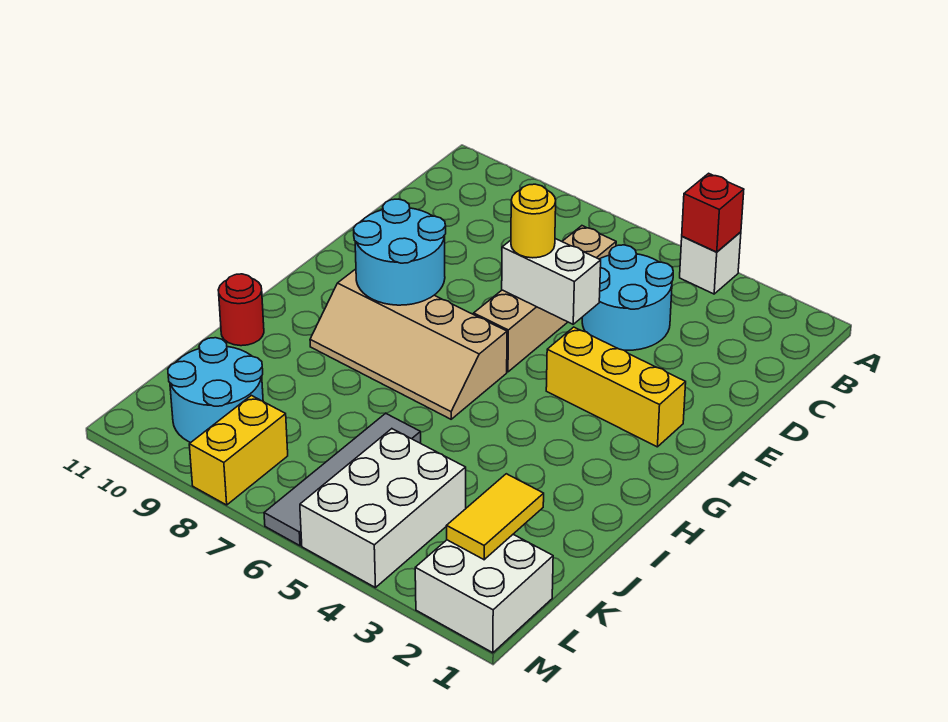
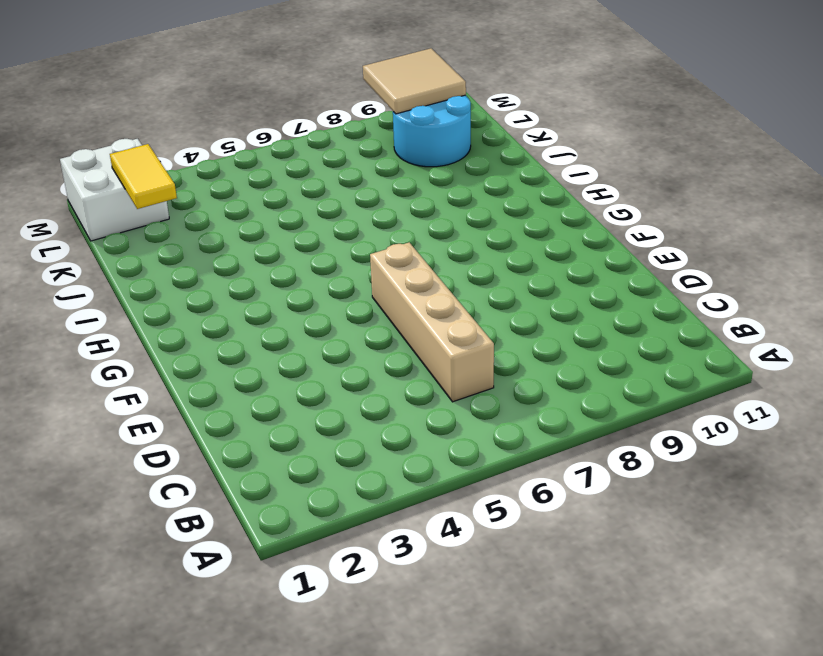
tan tile L9:M10 level 2 -> none
none -> white brick A4 level 1
none -> cyan round brick C4:D5 level 1
none -> yellow brick F2:F4 level 1

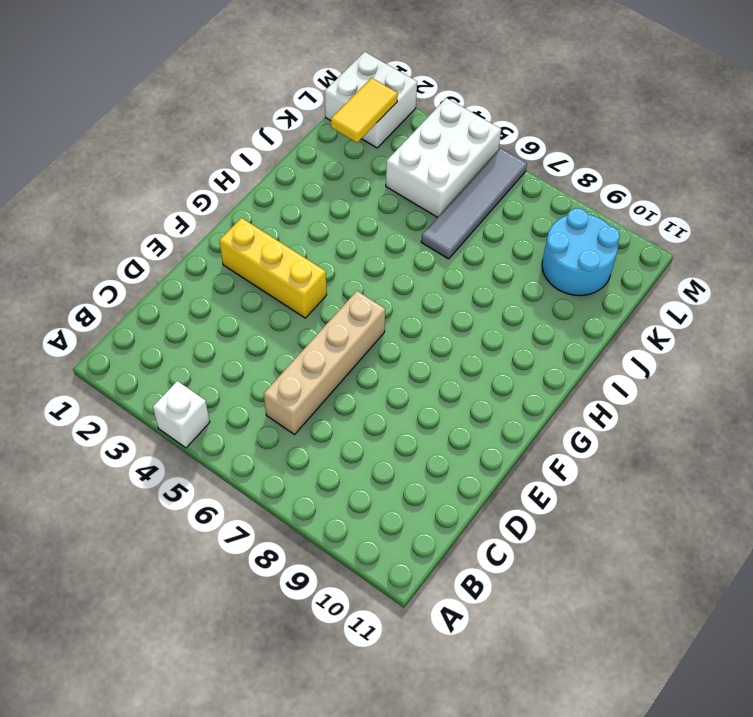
none -> cyan round brick C4:D5 level 1
none -> tan slope G6:H9 level 1 top G
none -> red round brick I11 level 1

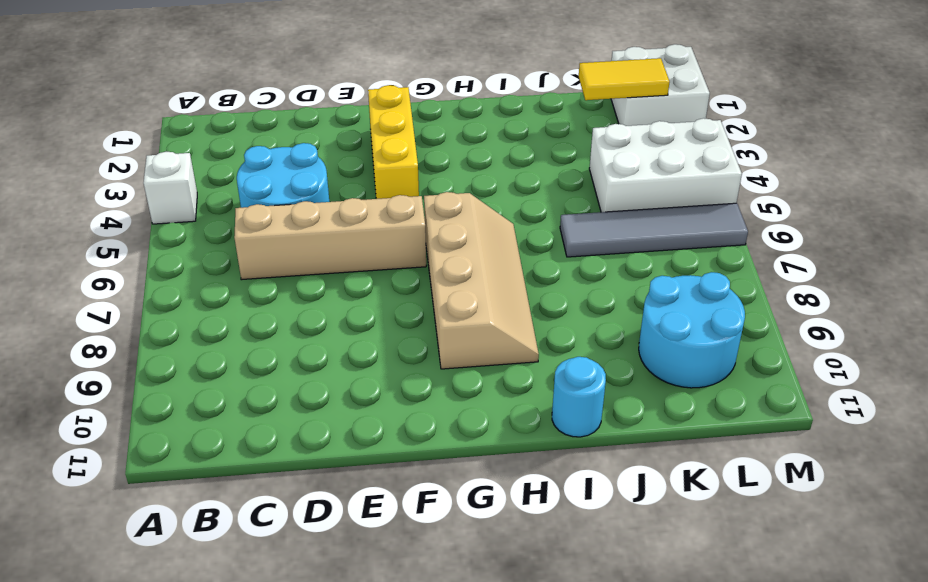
cyan round brick I11 level 1 -> red round brick I11 level 1
none -> yellow brick L8:M8 level 1
none -> red brick A4 level 2
none -> white brick E5:E6 level 2

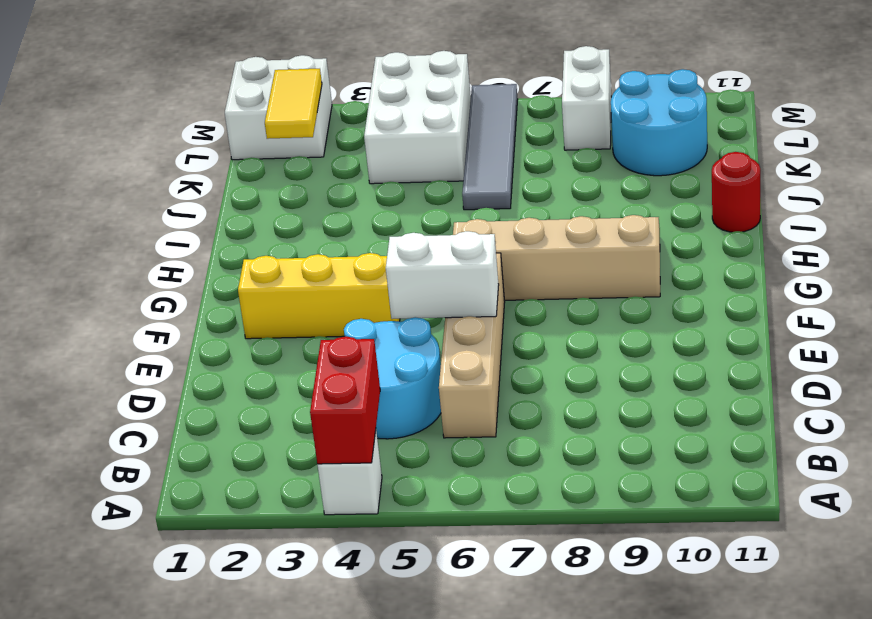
red brick A4:B4 level 2 -> red brick A4 level 2
white brick L8:M8 level 1 -> yellow brick L8:M8 level 1
none -> cyan round brick F8:G9 level 2
none -> yellow round brick E6 level 3

